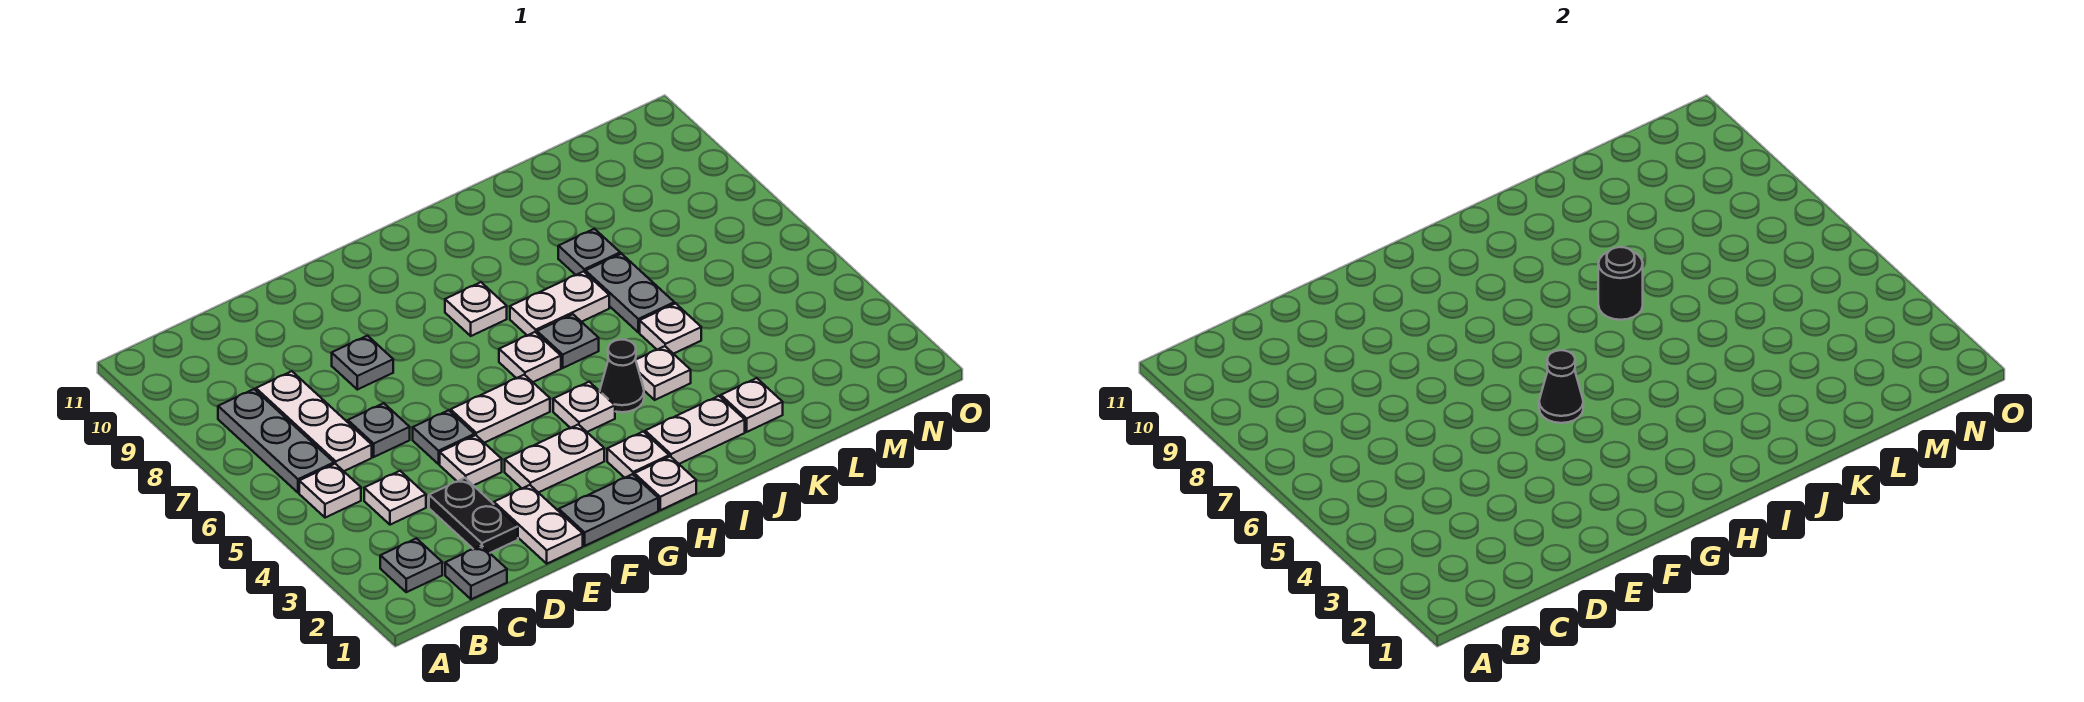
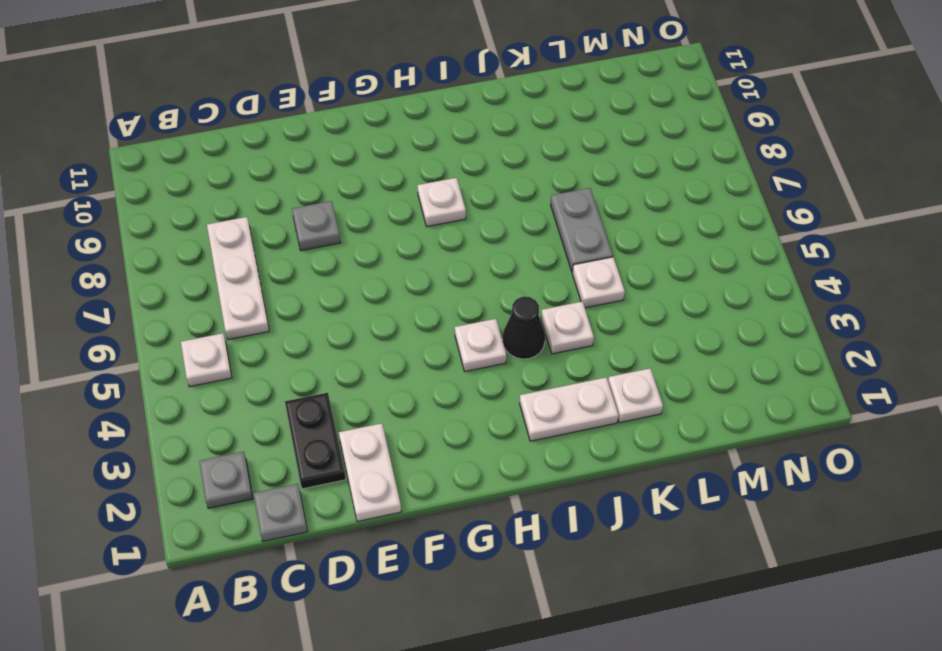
none -> grey plate B6:B8 level 1
none -> white plate C4 level 1
none -> grey plate D6 level 1
none -> white plate E4 level 1

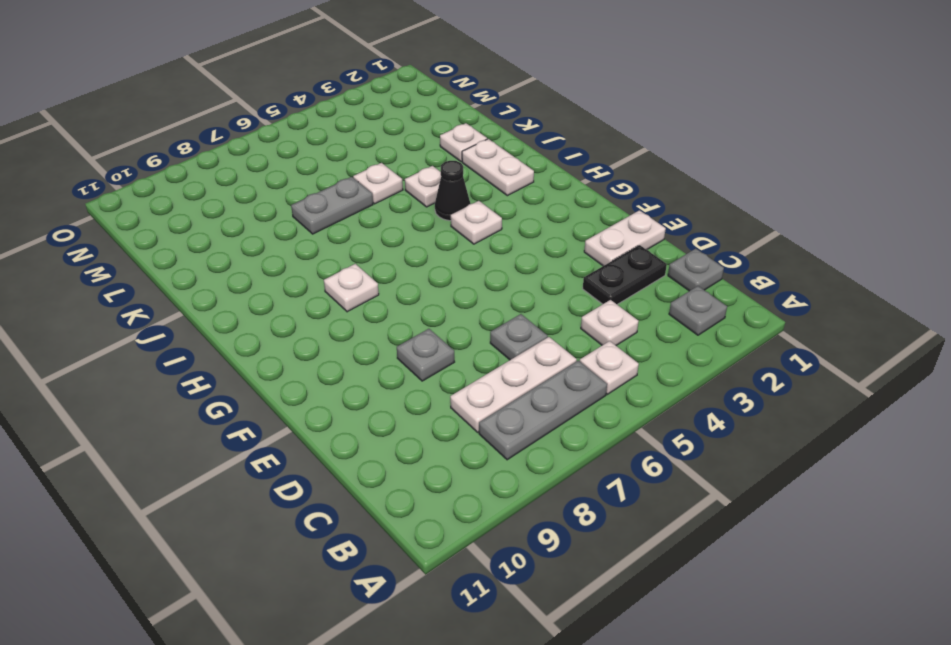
none -> white plate E4 level 1
none -> grey plate E5 level 1
none -> grey plate F1:G1 level 1
none -> white plate F3:G3 level 1

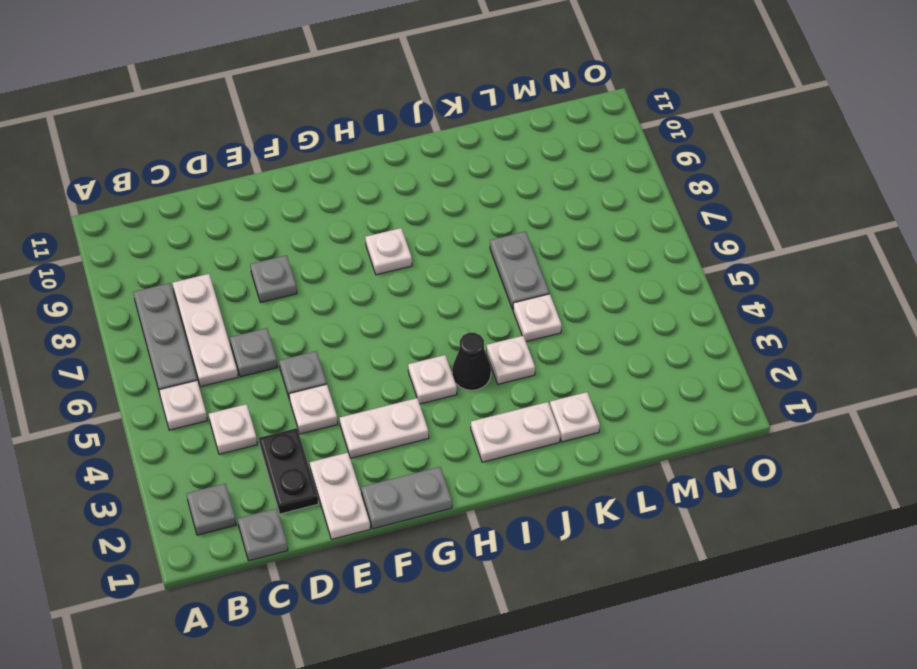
none -> white plate F5:G5 level 1
none -> white plate H1 level 1
none -> white plate H2 level 1
none -> white plate H6 level 1

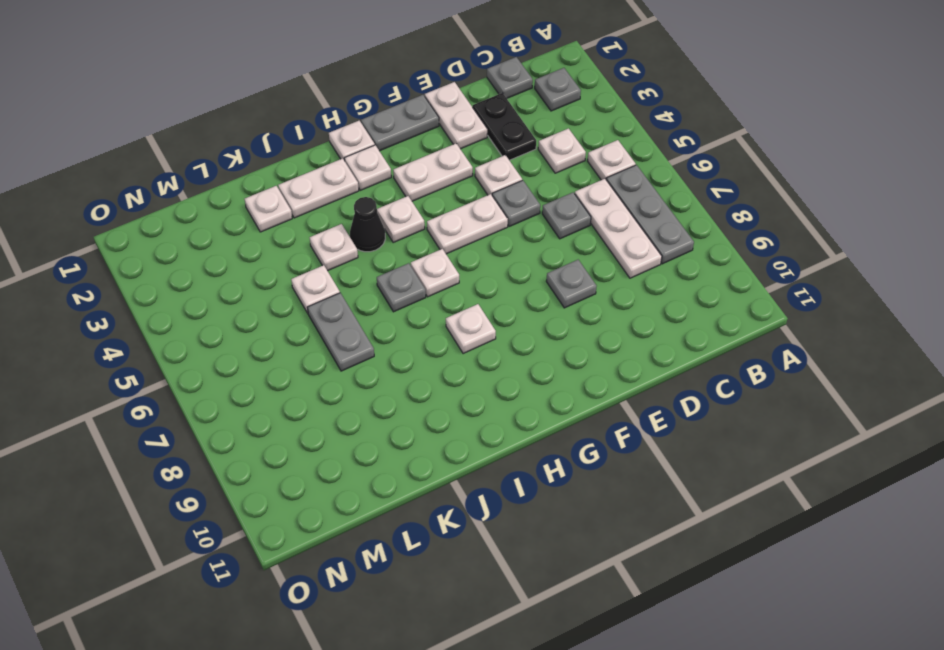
none -> white plate I7:J7 level 1
none -> grey plate K8 level 1
none -> black cone G5 level 2
none -> black round brick J7 level 2

